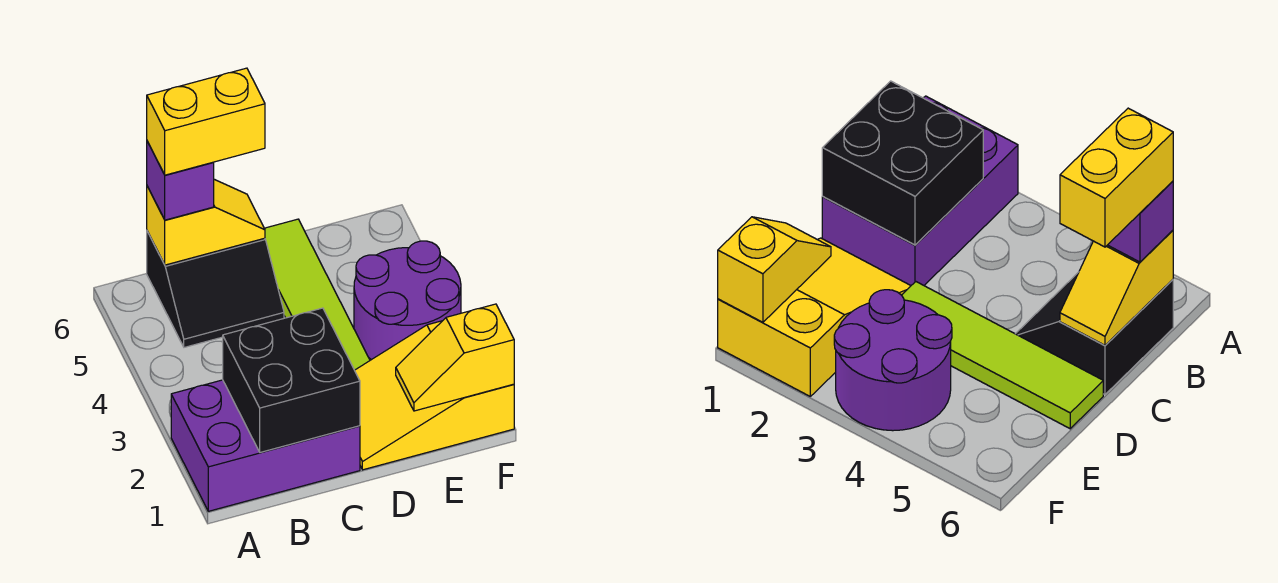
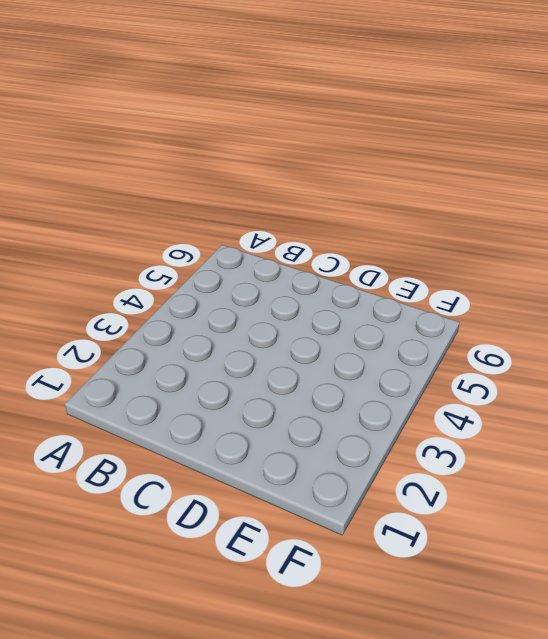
none -> purple brick A1:C2 level 1
none -> black slope B5:C6 level 1 top 6

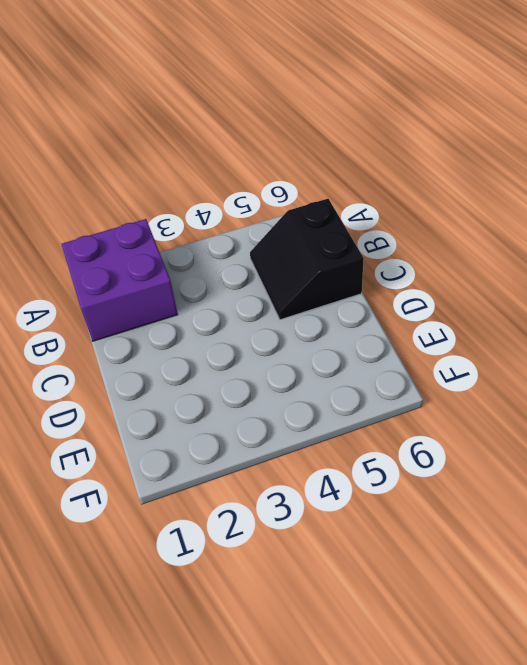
purple brick A1:B2 level 1 -> purple brick A1:C2 level 1
none -> yellow slope D1:F2 level 1 top F
none -> lime tile D3:D6 level 1

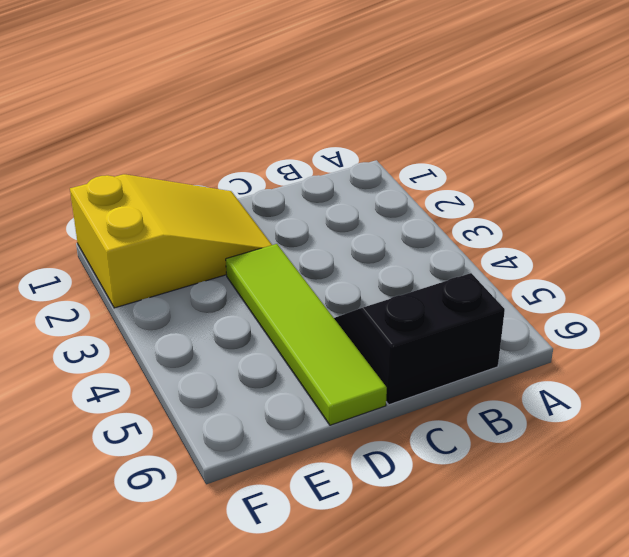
none -> purple brick A1:C2 level 1
none -> purple round brick E3:F4 level 1

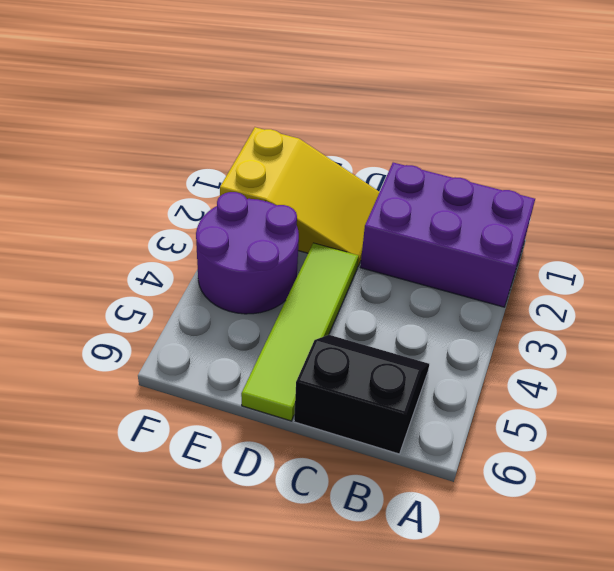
none -> black brick B1:C2 level 2
none -> yellow slope B6:C6 level 2 top B

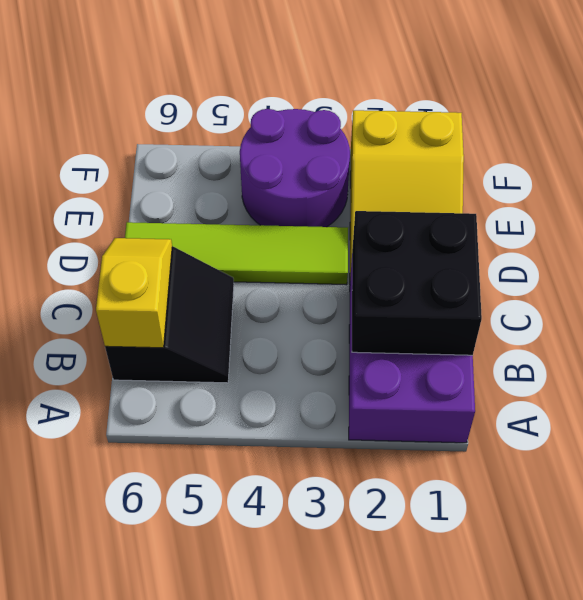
none -> yellow slope E1:F1 level 2 top F
none -> purple brick B6 level 3

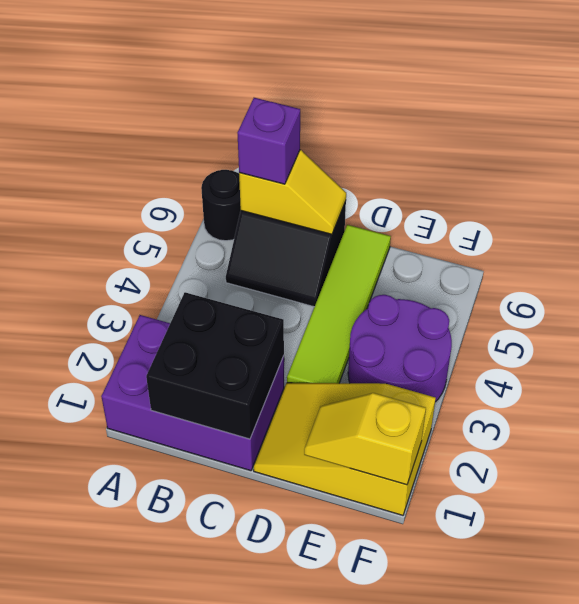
black round brick A6 level 1 -> none
none -> yellow brick B6:C6 level 4

